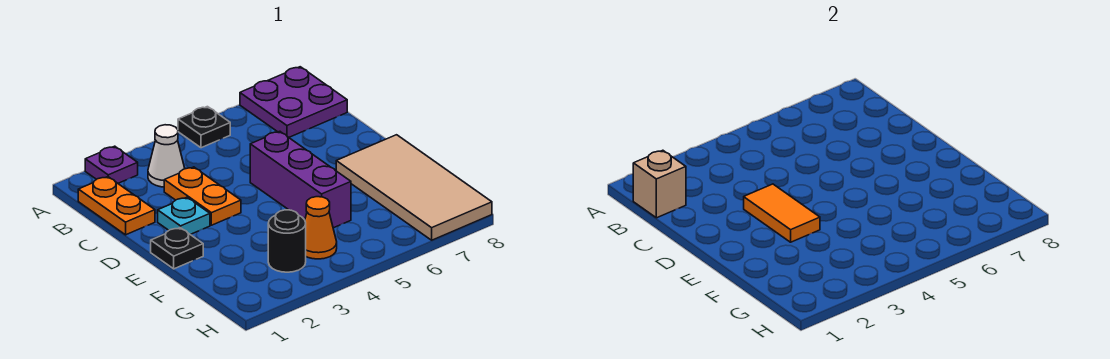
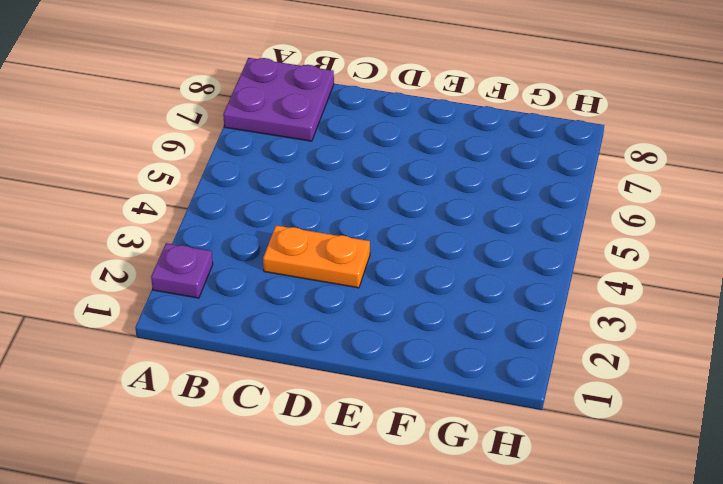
none -> black plate A5 level 1
none -> orange plate B1:C1 level 1
none -> white cone B3 level 1

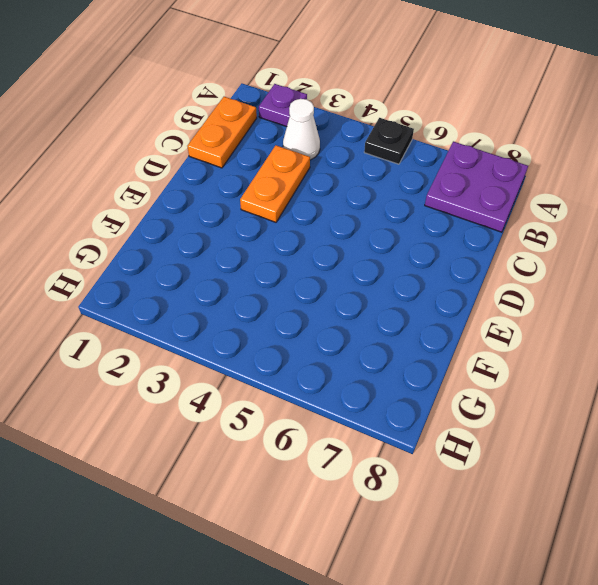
none -> cyan plate D2 level 1
none -> purple brick D5:F5 level 1
none -> black plate E1 level 1

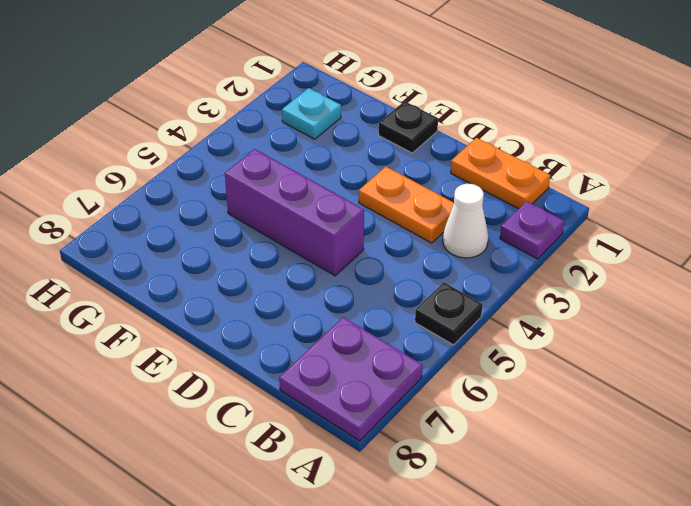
cyan plate G2 level 1 -> cyan plate D2 level 1
none -> tan tile E7:H8 level 1
none -> black round brick G3 level 1
none -> orange cone G4 level 1

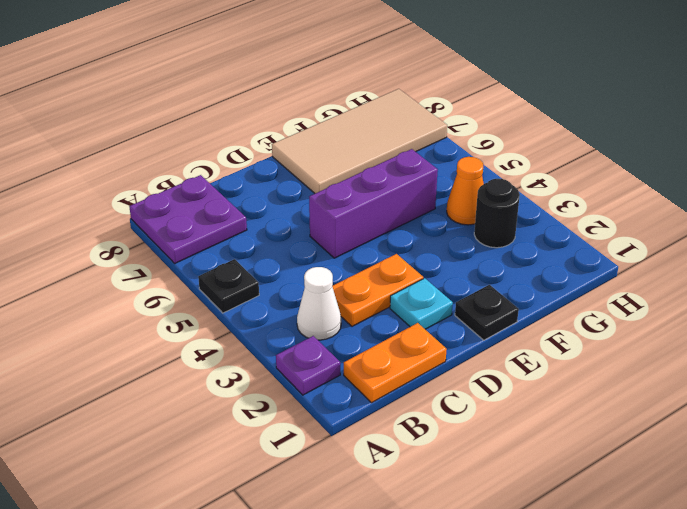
none -> tan brick B1 level 2
none -> orange tile D3:E3 level 2

